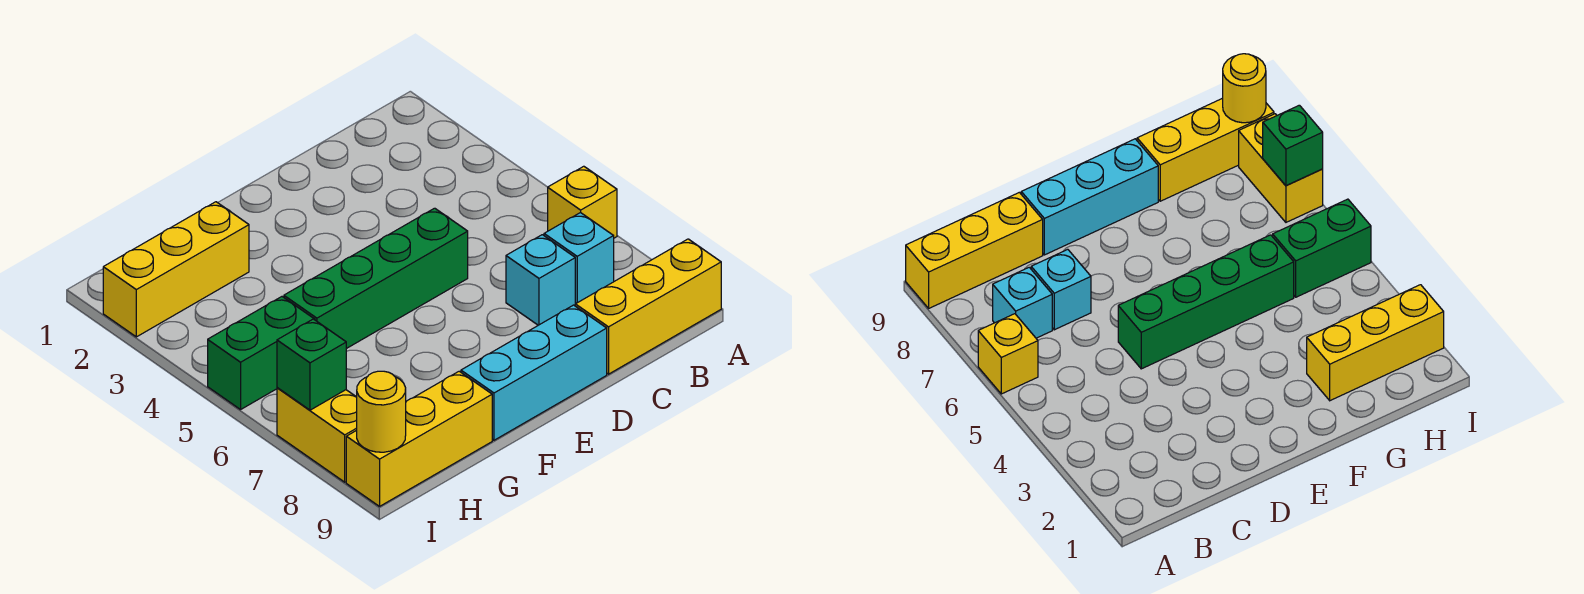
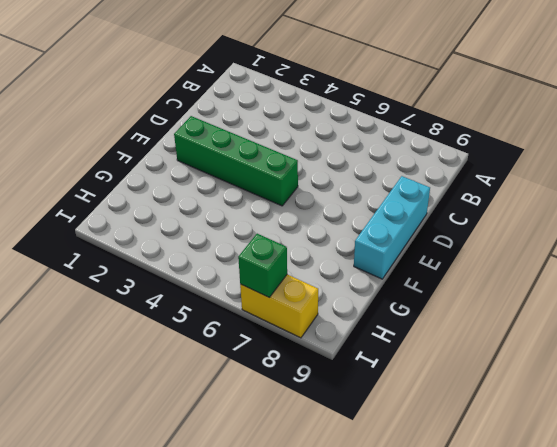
green brick E2:E5 level 1 -> green brick D5:G5 level 1
none -> yellow brick A6 level 1
none -> yellow brick A9:C9 level 1
none -> cyan brick B7 level 1

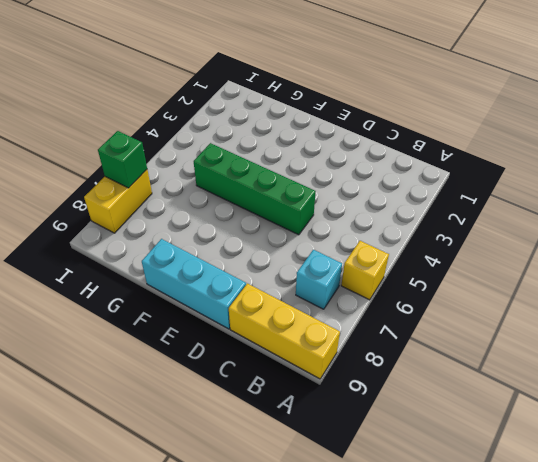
none -> cyan brick C7 level 1
none -> yellow brick G2:I2 level 1
none -> yellow brick G9:I9 level 1

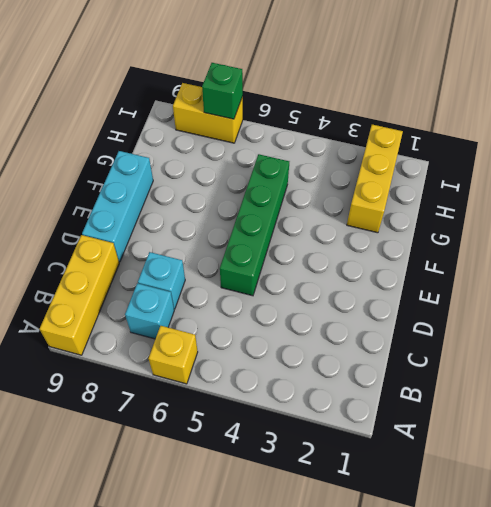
none -> yellow brick G9:I9 level 1
none -> green brick H5:I5 level 1
none -> yellow round brick I9 level 2

